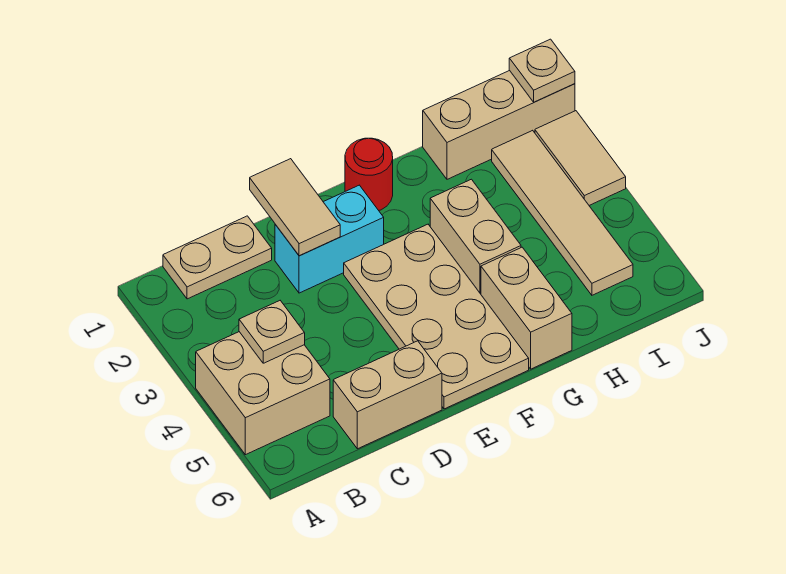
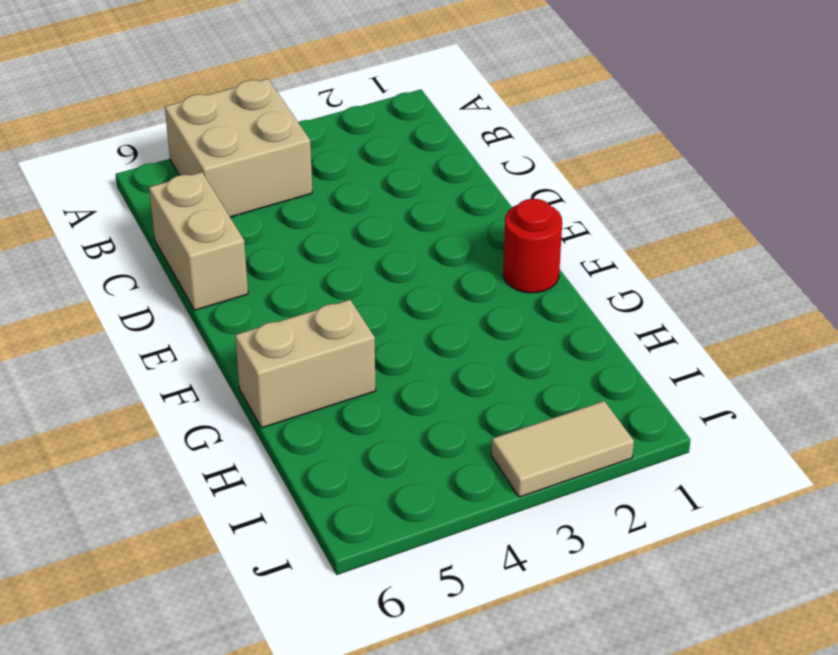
none -> tan plate B1:C1 level 1
none -> cyan brick D2:E2 level 1
none -> tan plate E3:F6 level 1

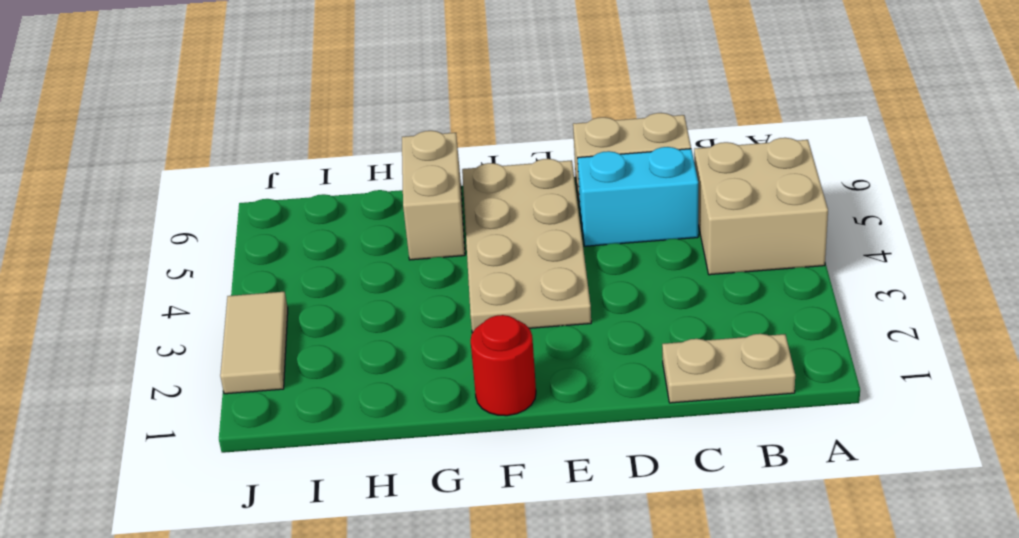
cyan brick C5:D5 level 1 -> cyan brick D2:E2 level 1
none -> tan brick G3:G4 level 1
none -> tan brick H1:J1 level 1
none -> tan tile I2:I5 level 1

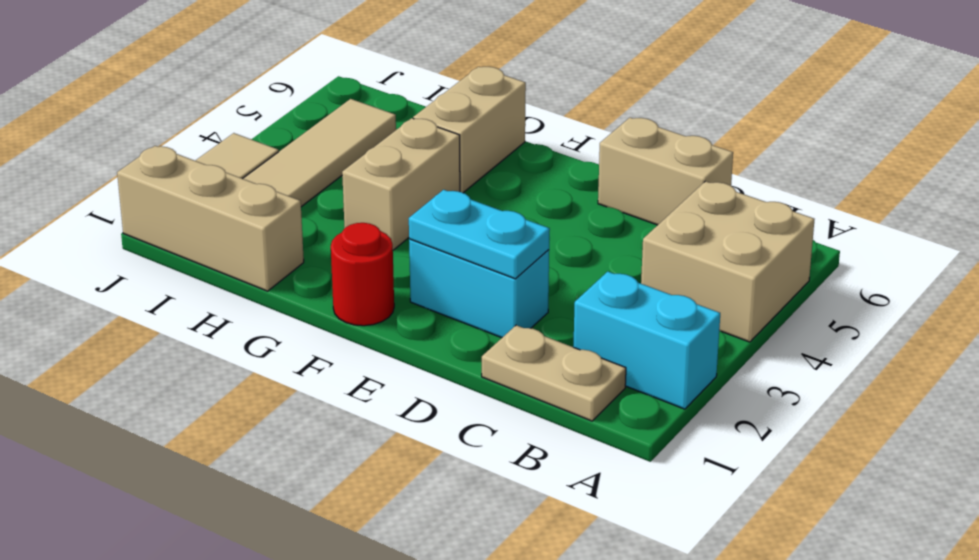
cyan brick A2:B2 level 1 -> none
cyan plate D2:E2 level 2 -> tan tile D1:D2 level 2
none -> tan plate E3:F6 level 1
none -> tan plate B4 level 2
none -> tan plate J1 level 2

